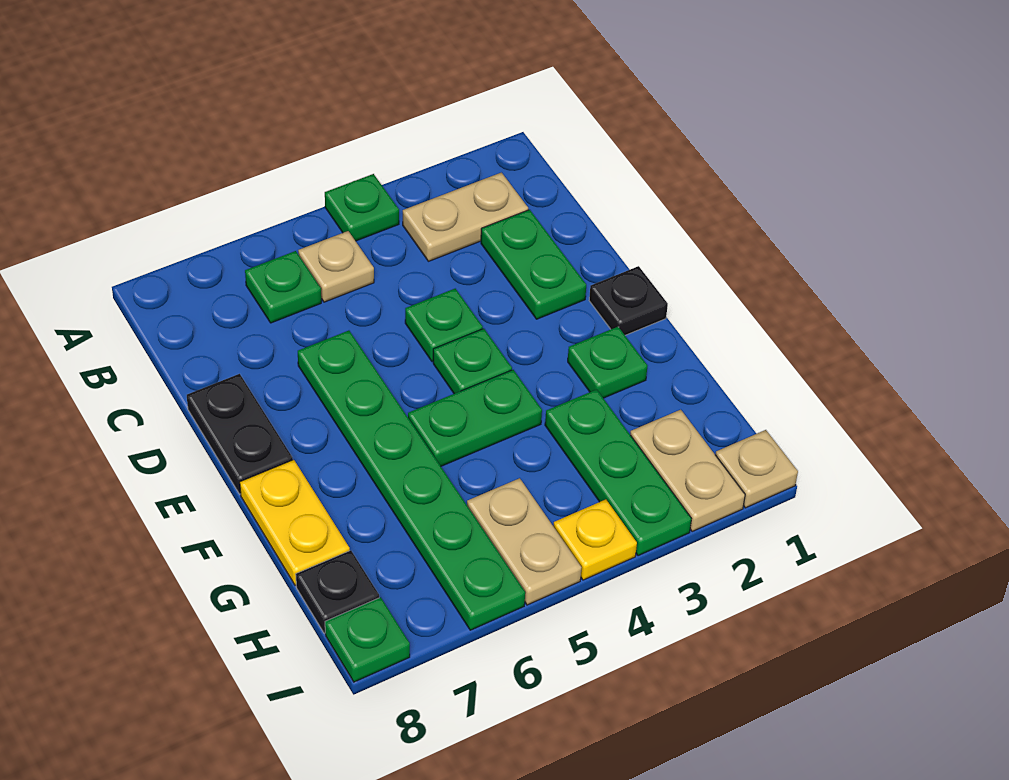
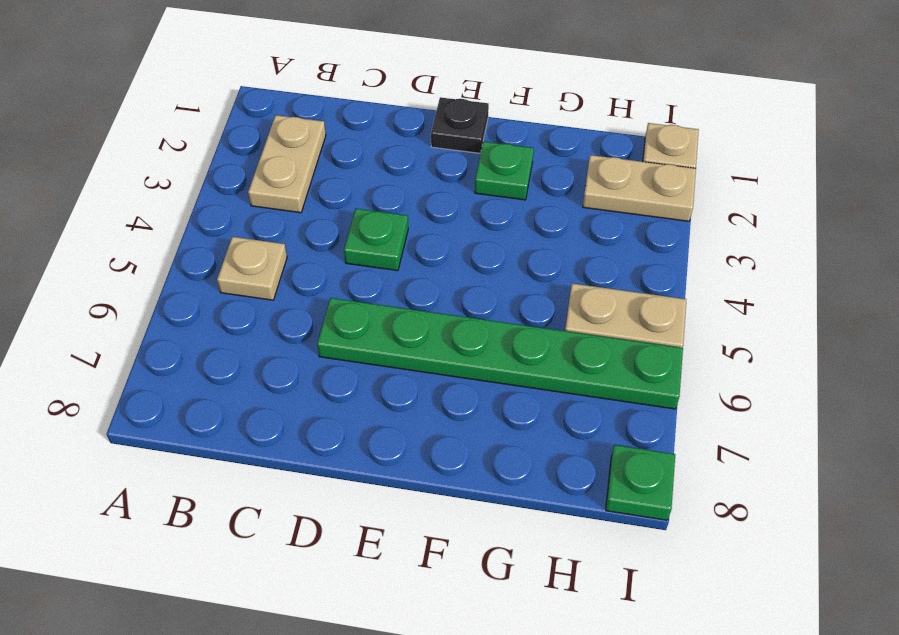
none -> green plate A4 level 1
none -> green plate B6 level 1
none -> green plate C2:D2 level 1

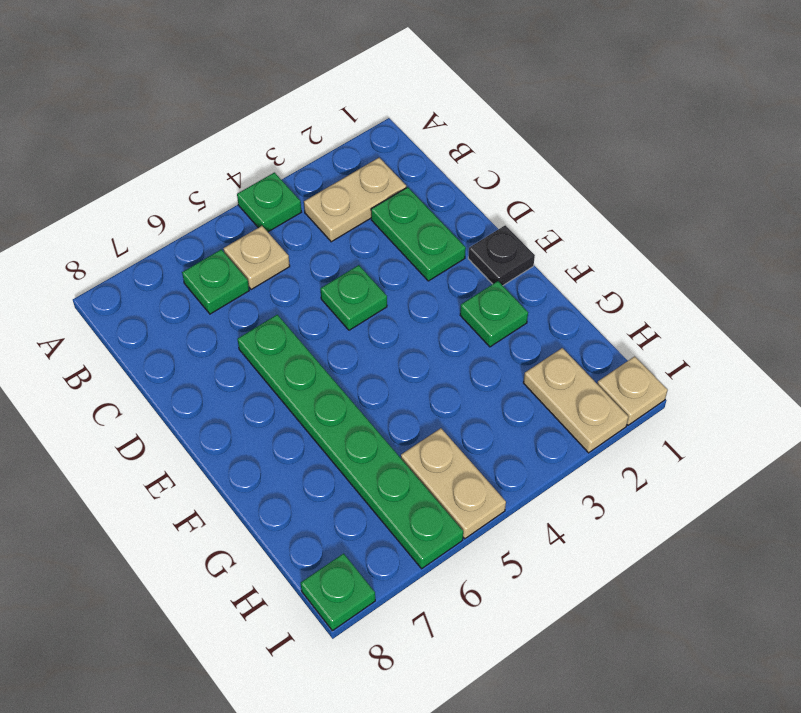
none -> black plate D8:E8 level 1
none -> green plate E4 level 1
none -> green plate F4:F5 level 1

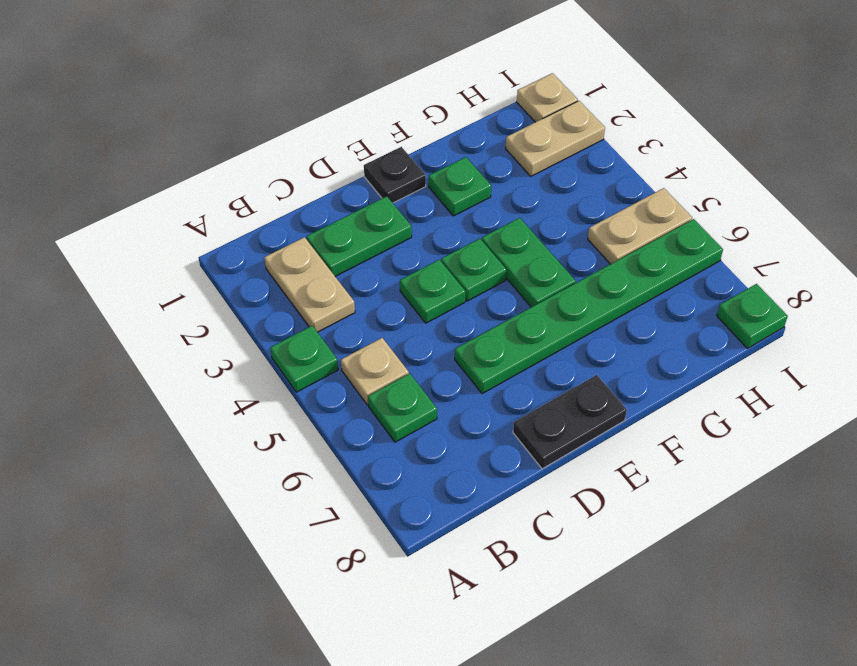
none -> yellow plate F8:G8 level 1
none -> green plate G3:I3 level 1
none -> black plate H8 level 1

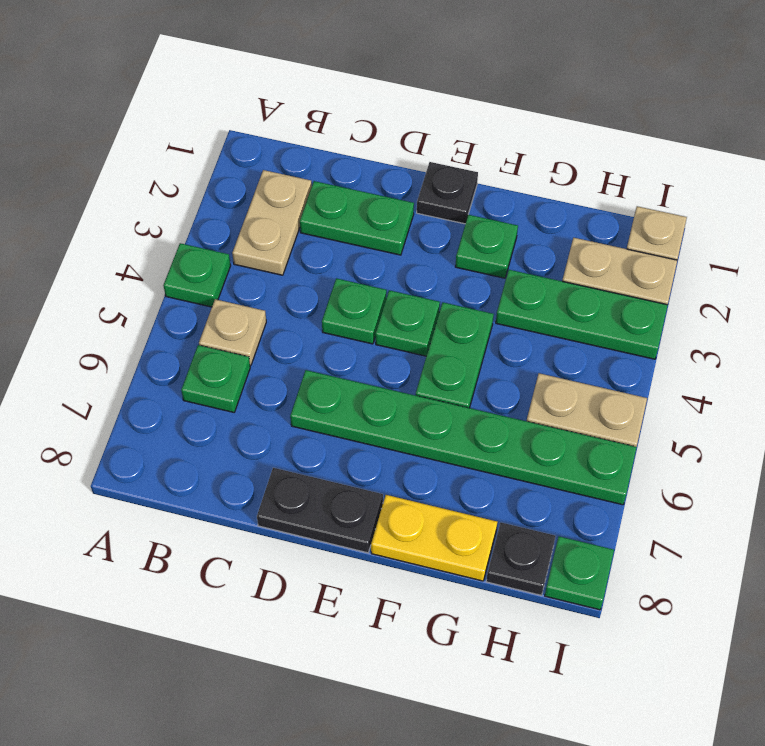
none -> yellow plate I4 level 1

